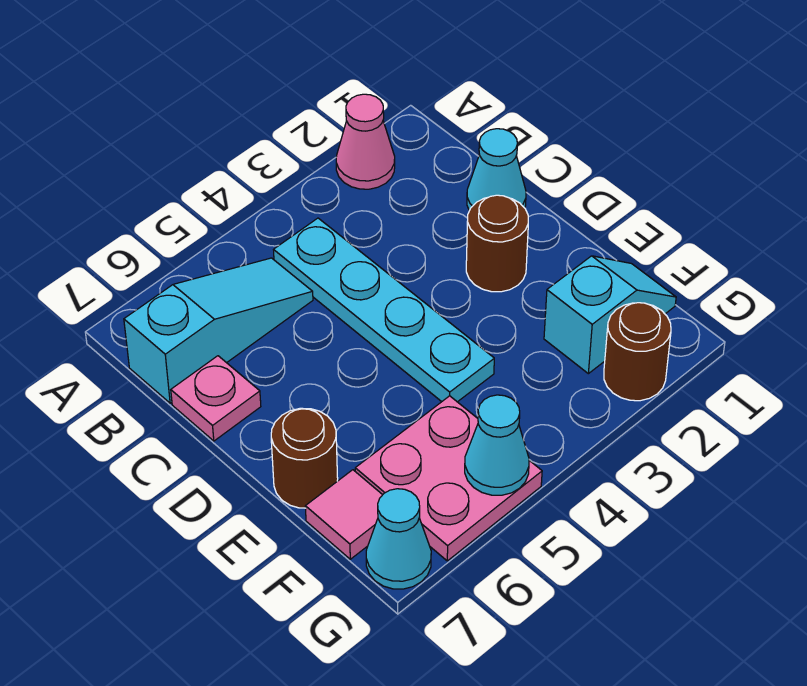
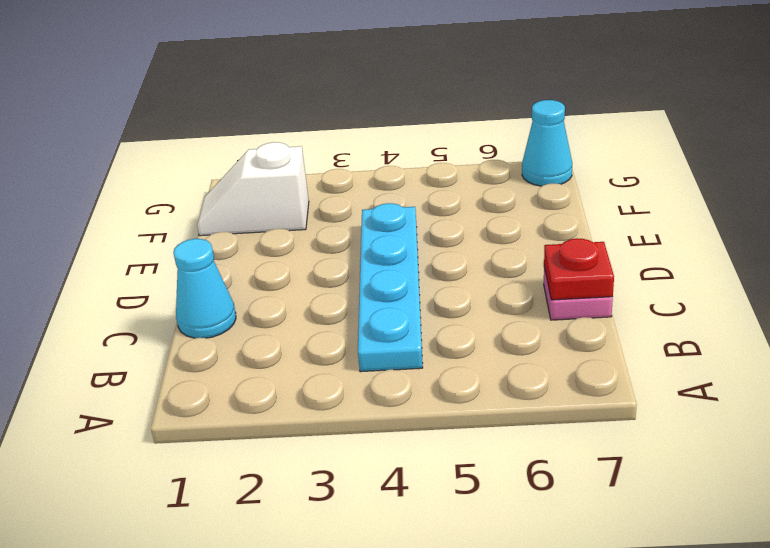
red plate C7 level 2 -> none
white slope F1:F2 level 1 top 2 -> cyan slope F1:F2 level 1 top 2
none -> pink cone A2 level 1
none -> cyan slope B5:B7 level 1 top 7
none -> brown round brick D2 level 1

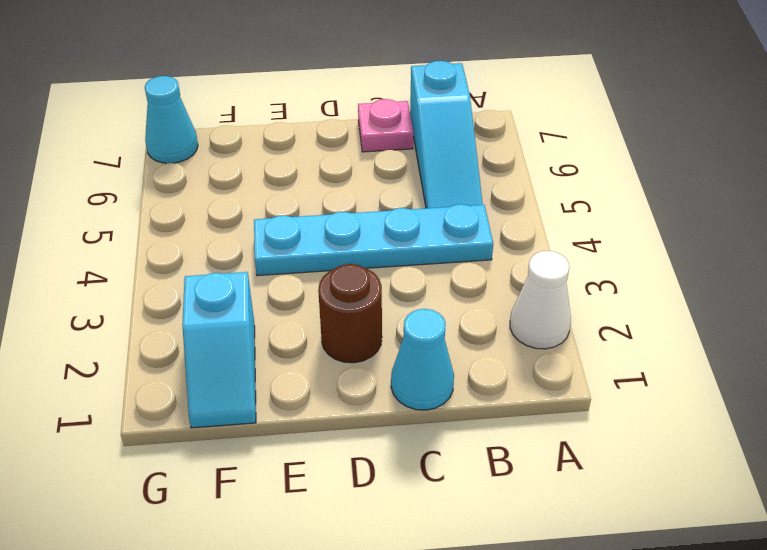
white cone A2 level 1 -> pink cone A2 level 1
none -> brown round brick E7 level 1
none -> pink plate F5:G6 level 1
none -> pink tile F7 level 1

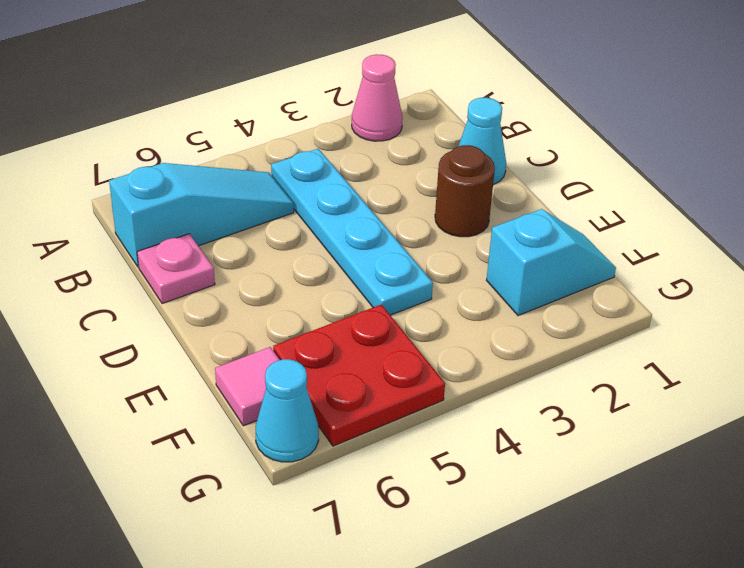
red plate F5:G6 level 1 -> pink plate F5:G6 level 1
none -> brown round brick E7 level 1
none -> brown round brick G2 level 1
none -> cyan cone G5 level 2

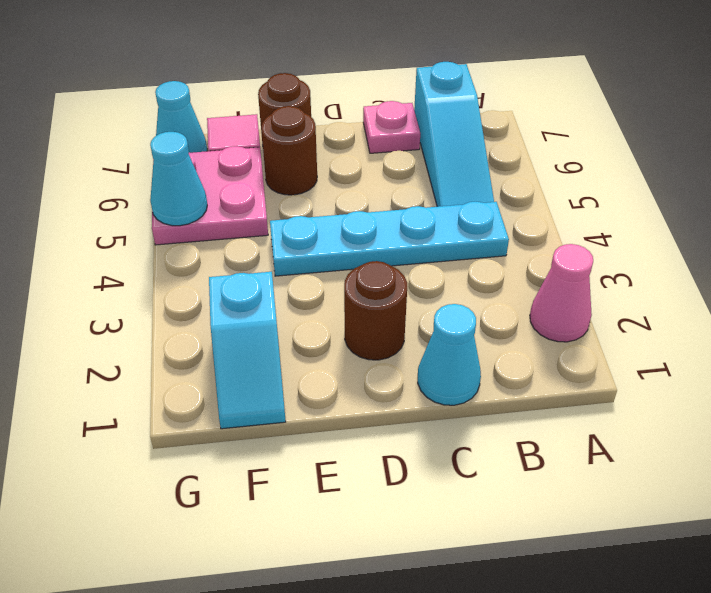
brown round brick E6 level 1 -> brown round brick G2 level 1

